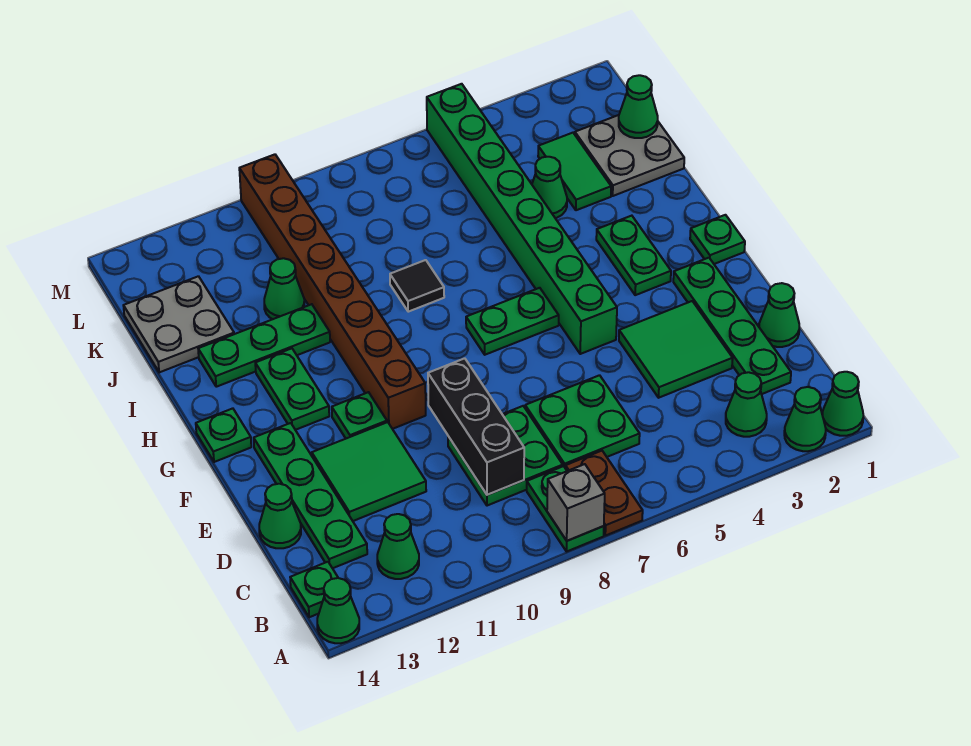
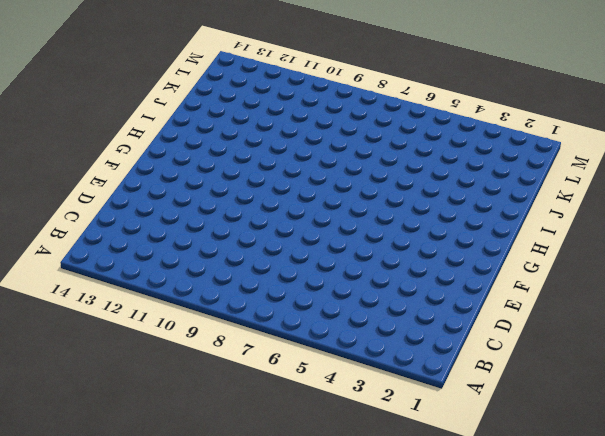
none -> green cone A1 level 1
none -> green cone A2 level 1
none -> brown plate A7:B7 level 1
none -> green plate A8:B8 level 1

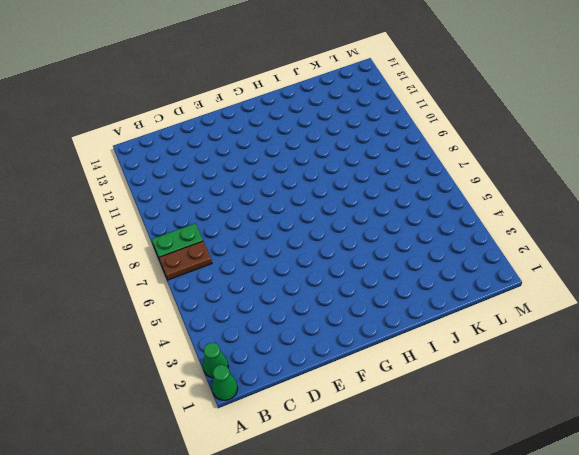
none -> green cone A14 level 1
none -> green cone B3 level 1
none -> green cone B12 level 1
none -> green plate B14 level 1

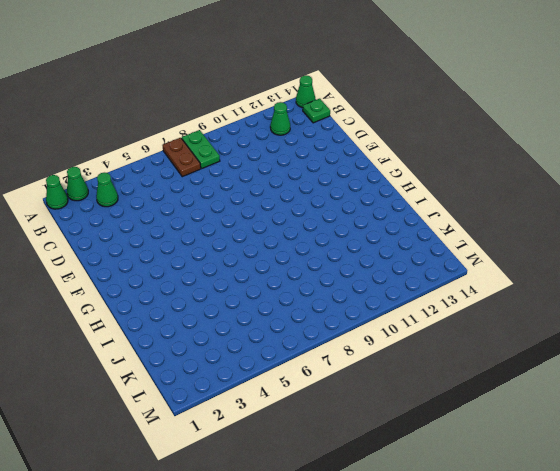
none -> green plate C2:F2 level 1
none -> green plate C6:D7 level 1
none -> green plate C8:D9 level 1
none -> green plate C13:F13 level 1

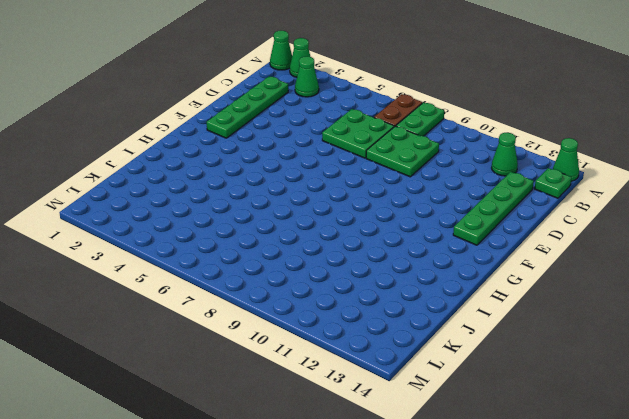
none -> green cone D1 level 1
none -> green tile D3:E4 level 1
none -> green tile D11:E12 level 1
none -> green cone D14 level 1

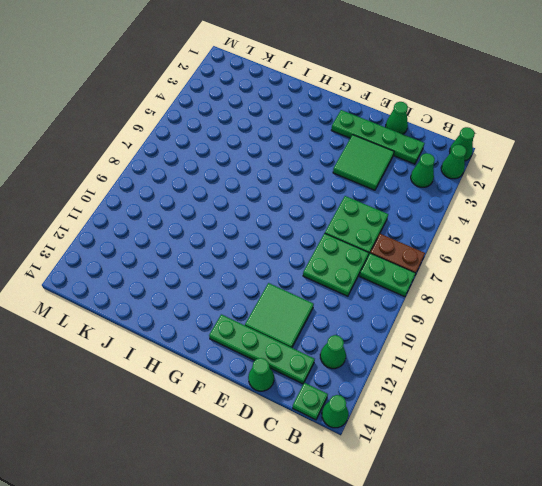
none -> green brick F5:M5 level 1
none -> brown brick F10:M10 level 1
none -> green plate F11 level 1
none -> green plate G1 level 1

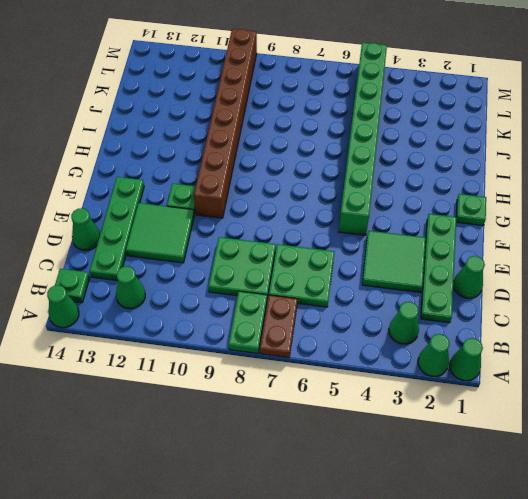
none -> green plate G3:H3 level 1
none -> green plate G6:G7 level 1
none -> green plate G12:H12 level 1
none -> green plate G14 level 1

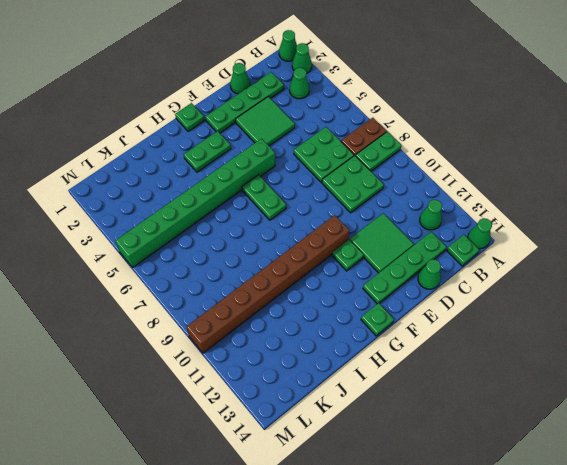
none -> green plate G12:H12 level 1
none -> black tile I8 level 1
none -> green plate I11:I13 level 1
none -> grey plate J1:K2 level 1

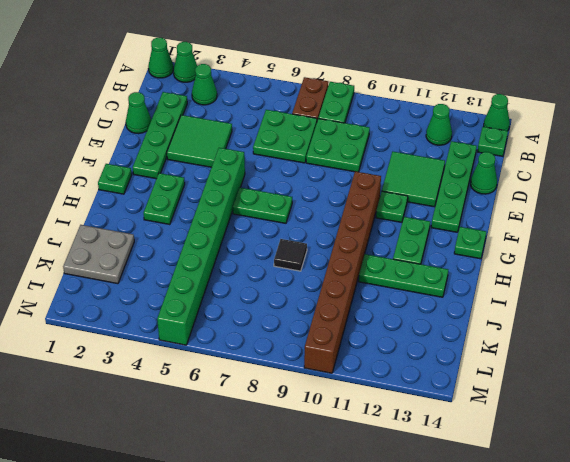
none -> green tile J3:K3 level 1
none -> green cone J4 level 1
none -> green cone J11 level 1
none -> grey plate J13:K14 level 1

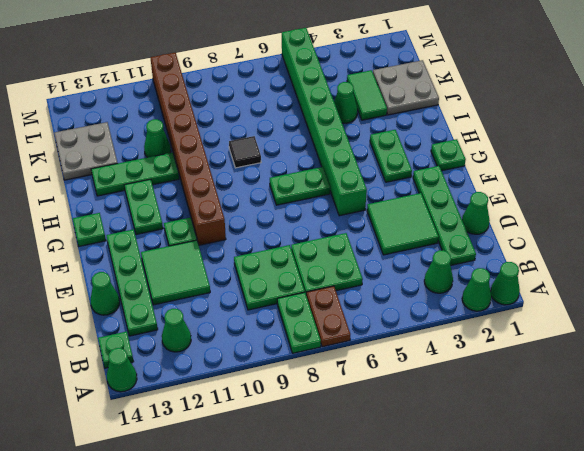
none -> grey brick A8 level 2
none -> black brick C9:E9 level 2
none -> green cone K1 level 2

